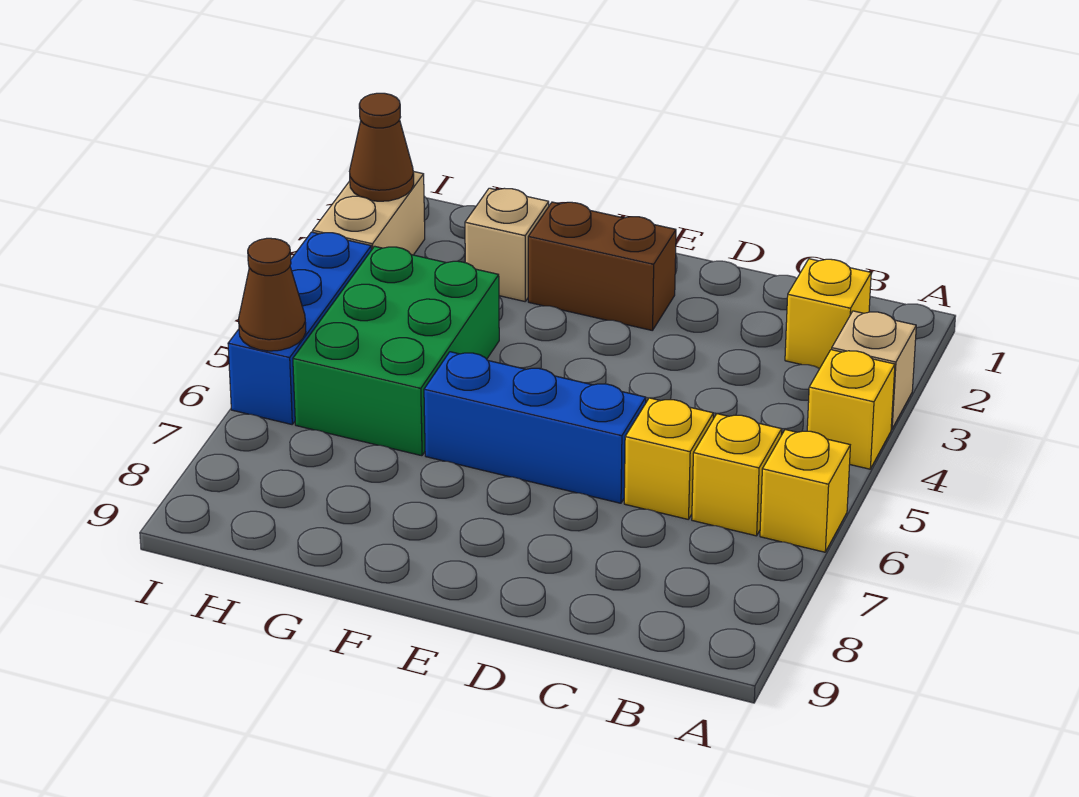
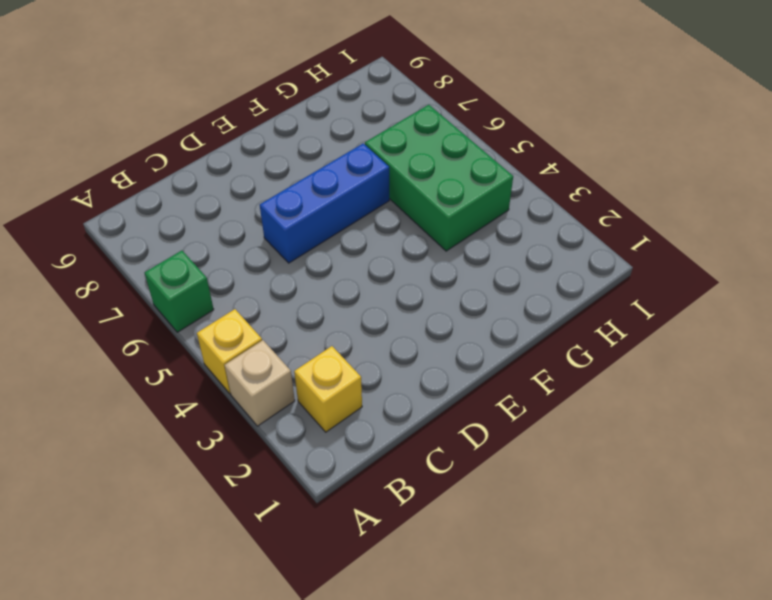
green brick A6 level 1 -> yellow brick A6 level 1
none -> yellow brick B6 level 1
none -> yellow brick C6 level 1
none -> brown brick E2:F2 level 1

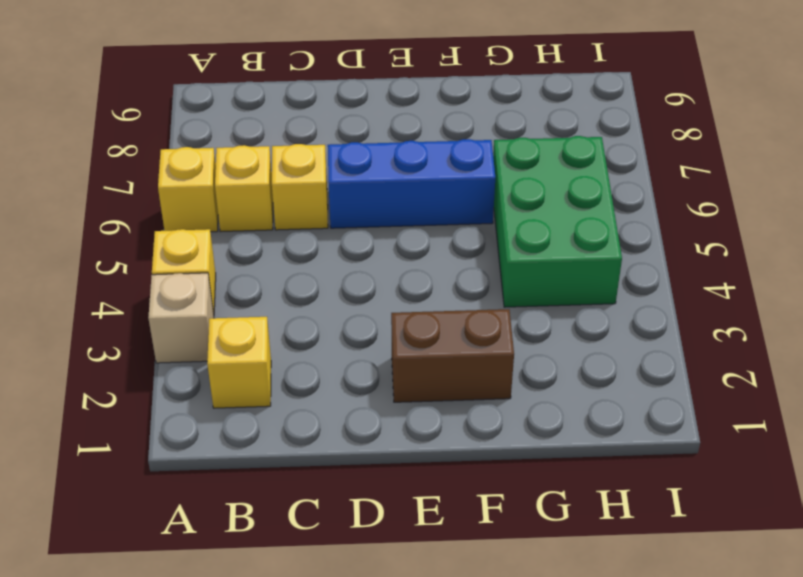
none -> tan brick G2 level 1
none -> tan brick I2:I3 level 1
none -> blue brick I4:I6 level 1

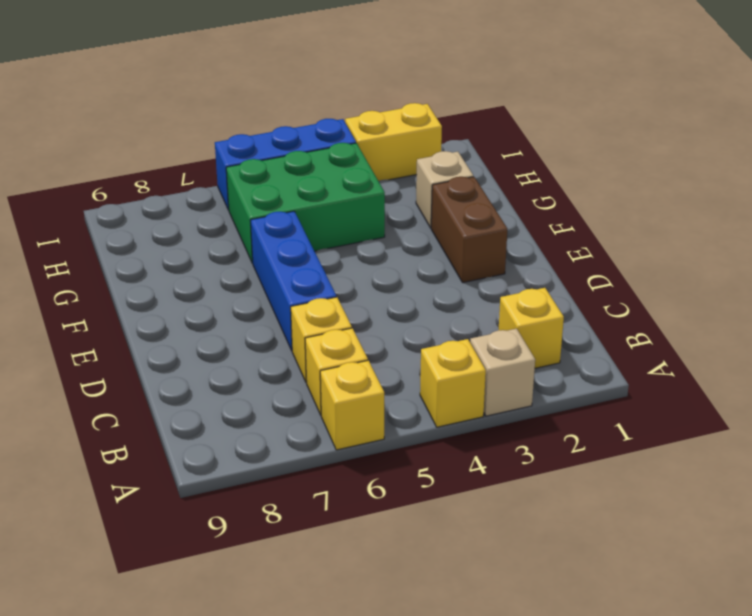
yellow brick I2:I3 level 1 -> tan brick I2:I3 level 1
none -> brown cone I2 level 2
none -> brown cone I6 level 2

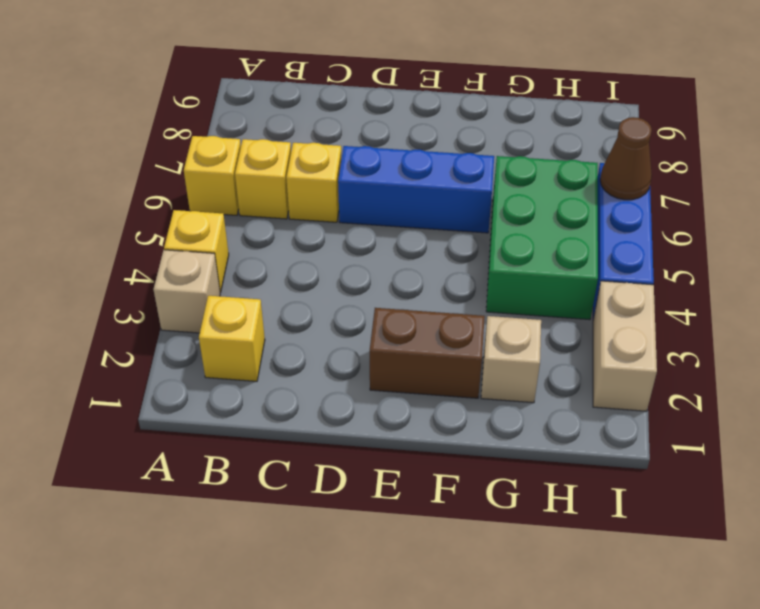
none -> brown cone I2 level 2

